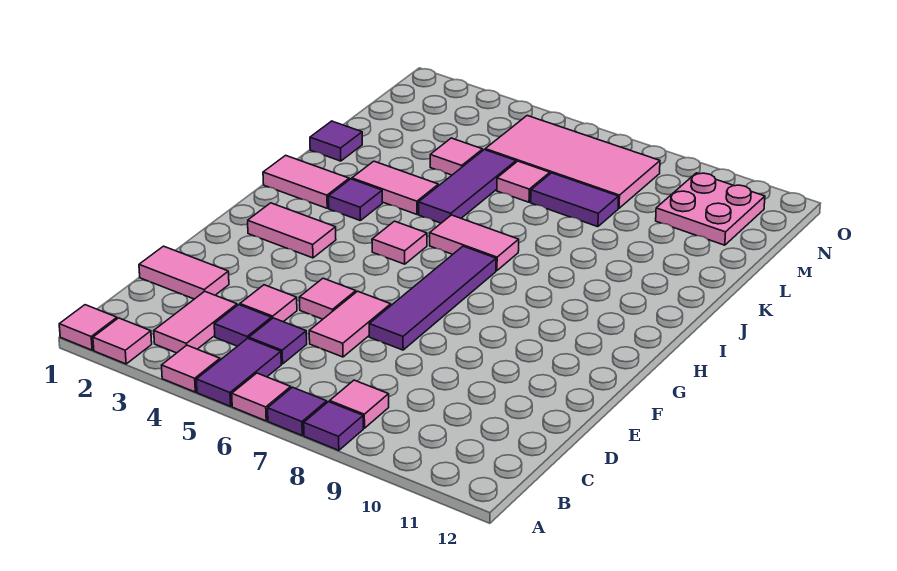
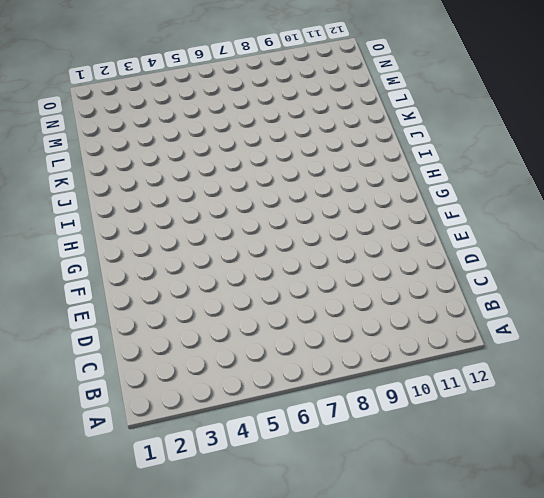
none -> pink tile A1 level 1
none -> pink tile A2 level 1
none -> pink tile A4 level 1

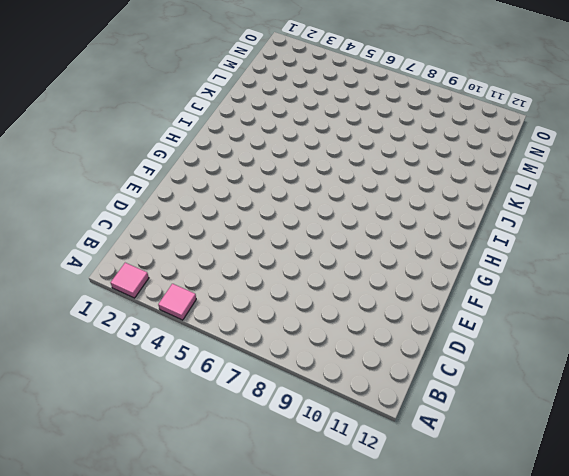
none -> pink tile A1 level 1
none -> purple tile A5:B5 level 1
none -> pink tile A6 level 1

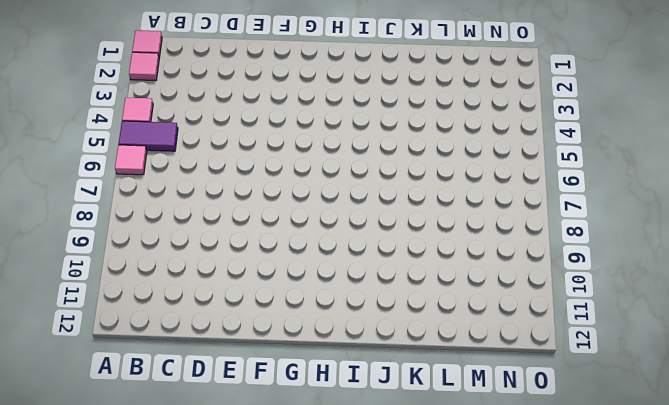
none -> purple tile A7 level 1
none -> purple tile A8 level 1
none -> pink tile B3:C3 level 1

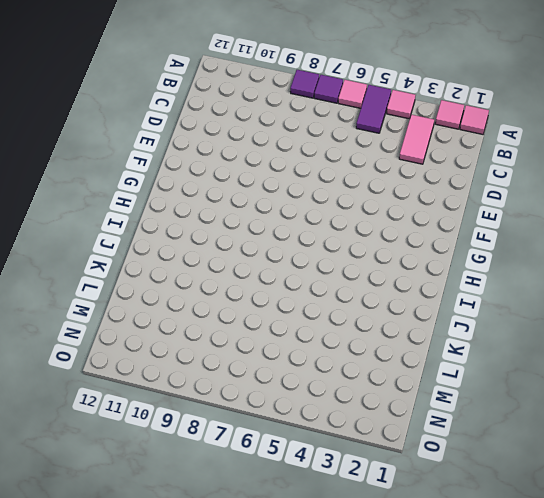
none -> pink tile B8 level 1
none -> purple tile C4 level 1
none -> purple tile C5 level 1

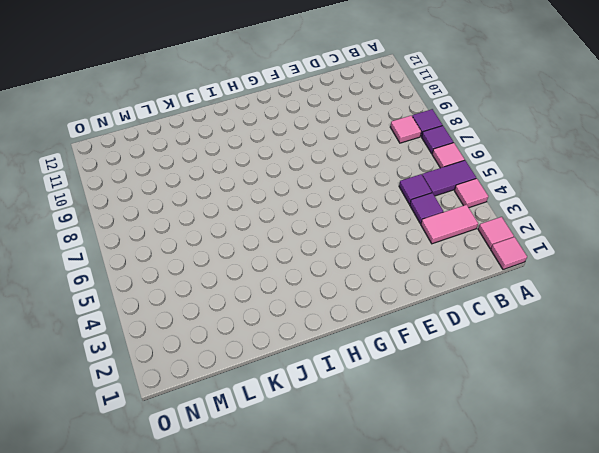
none -> pink tile D1:D2 level 1
none -> pink tile D4 level 1
none -> pink tile D6:E6 level 1

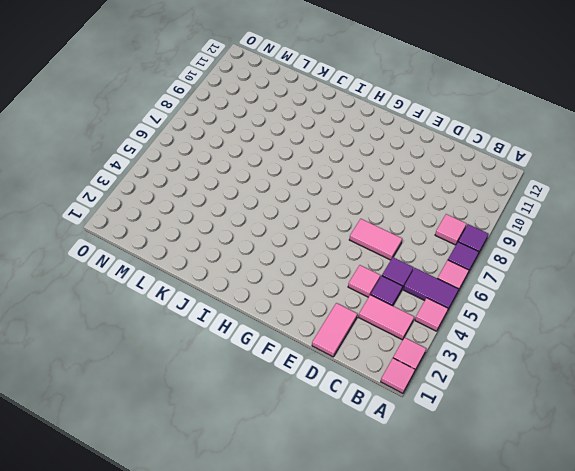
none -> pink tile E5 level 1
none -> purple tile E7:H7 level 1
none -> pink tile G2:G3 level 1

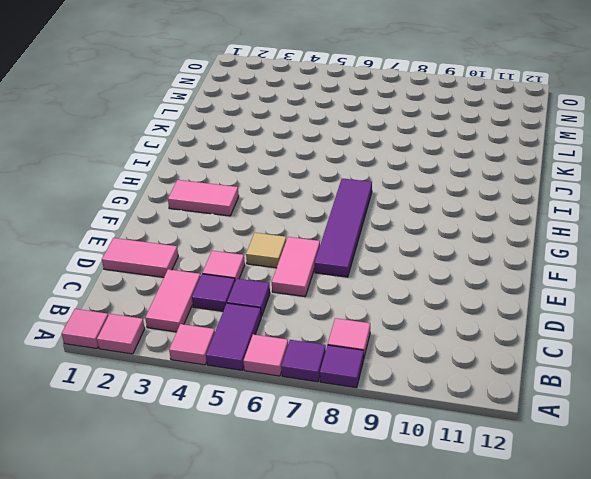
tan tile E5 level 1 -> pink tile E5 level 1
none -> pink tile H5 level 1
none -> pink tile I1:I2 level 1
none -> purple tile I3 level 1

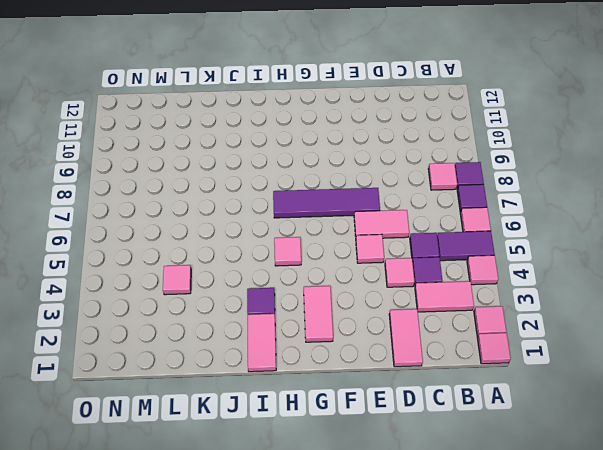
none -> pink tile I6:I7 level 1
none -> pink tile J3:J4 level 1
none -> purple tile J5:L5 level 1

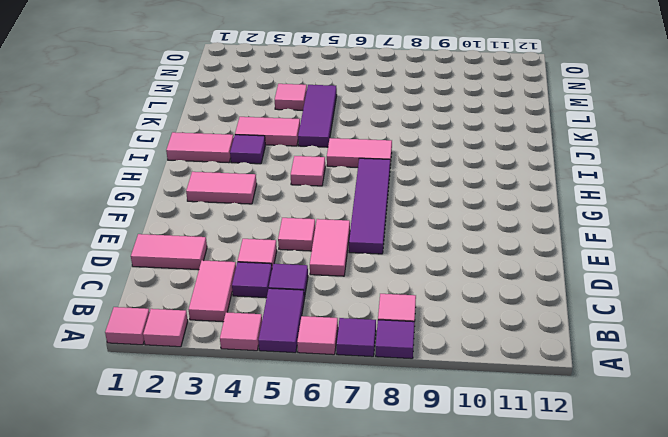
none -> purple tile K1 level 1
none -> pink tile L6 level 1
none -> purple tile L7:L8 level 1

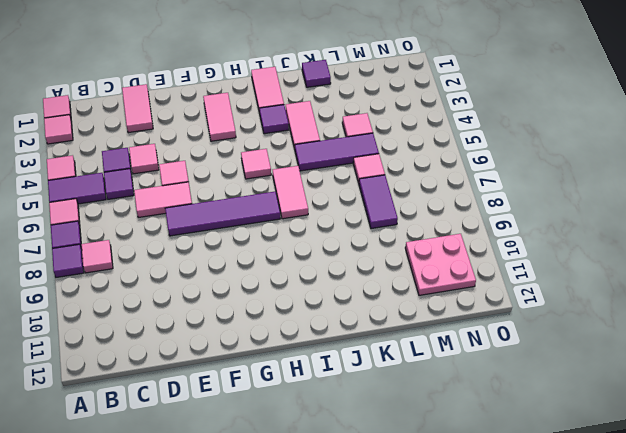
none -> pink tile B3:C3 level 1
none -> pink tile M5:N8 level 1

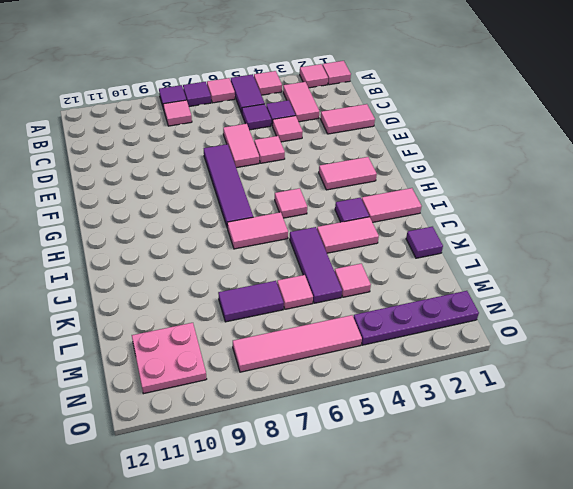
purple plate N1:N4 level 1 -> none
pink tile N5:N8 level 1 -> pink tile M5:N8 level 1

